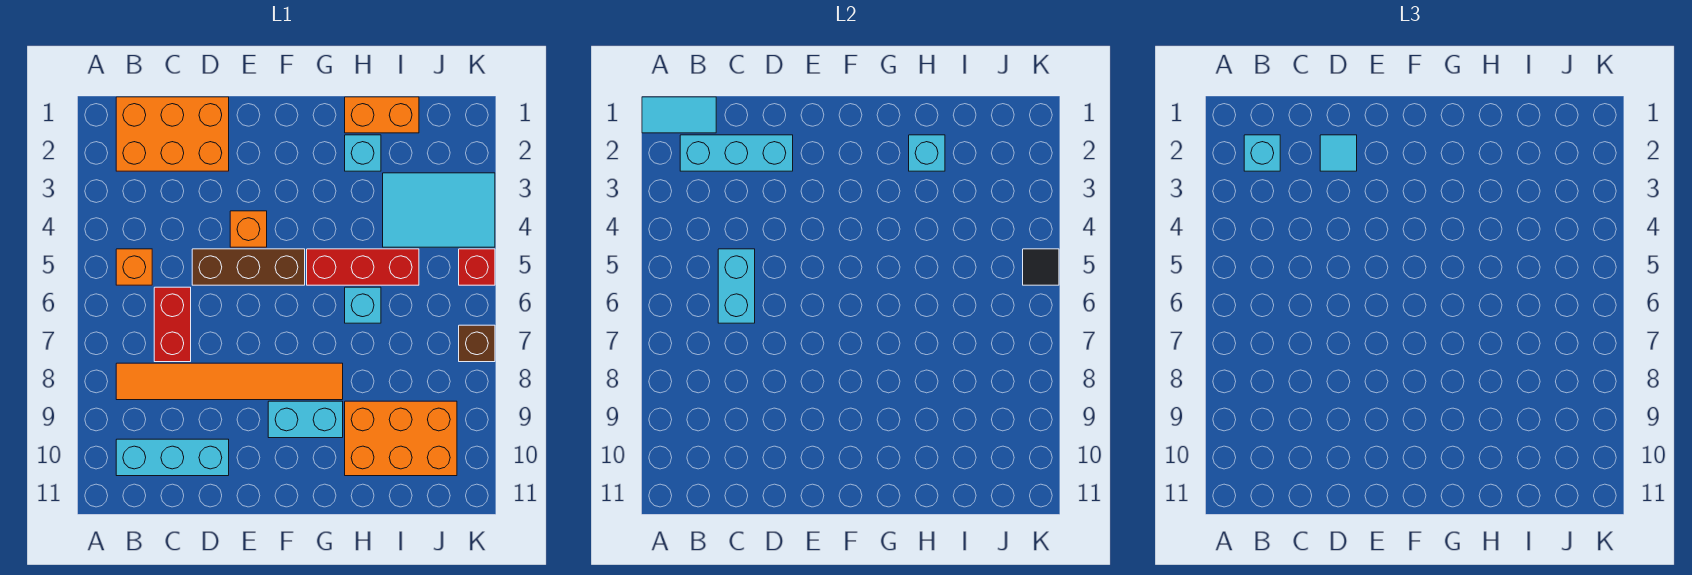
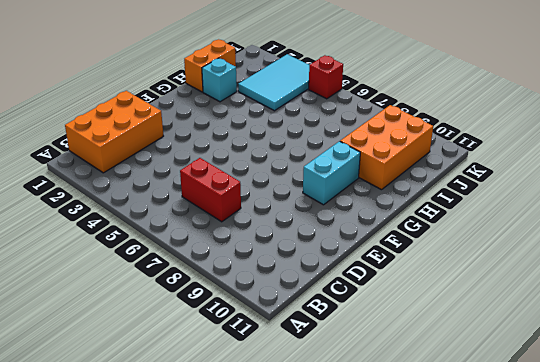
none -> orange brick B5 level 1
none -> orange tile B8:G8 level 1
none -> cyan brick B10:D10 level 1

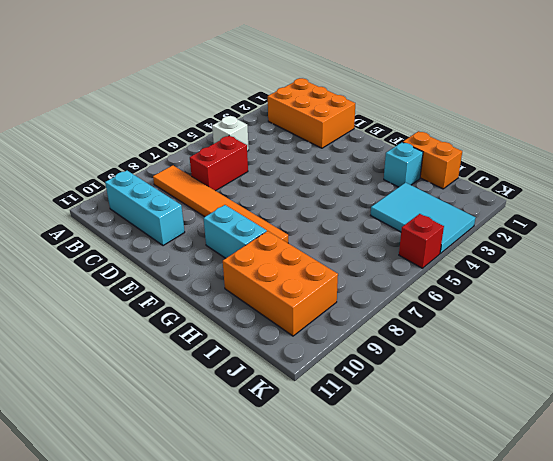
white brick B5 level 1 -> orange brick B5 level 1
none -> brown brick D5:F5 level 1
none -> orange brick E4 level 1
none -> red brick G5:I5 level 1

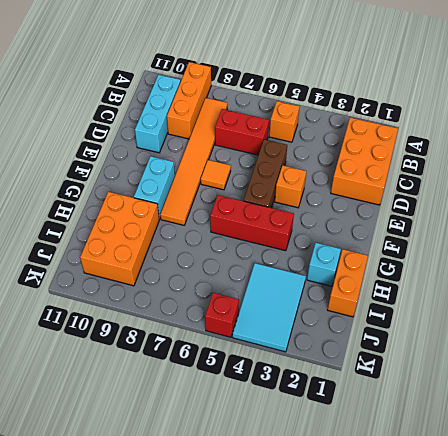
orange brick A9:C9 level 1 -> none
orange tile E7 level 1 -> none
red brick G4:G6 level 1 -> red brick G5:I5 level 1
none -> cyan brick H6 level 1
none -> brown brick K7 level 1
none -> cyan tile A1:B1 level 2

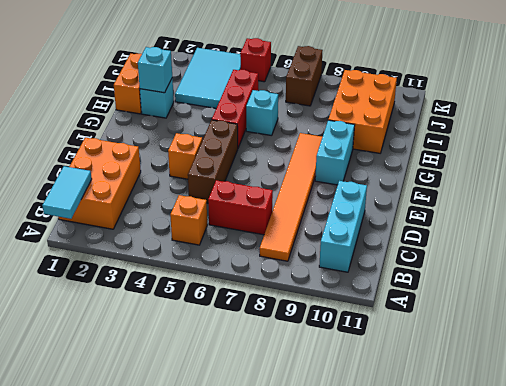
brown brick J7:K7 level 1 -> brown brick K7 level 1
none -> cyan brick B2:D2 level 2
none -> cyan brick C5:C6 level 2
none -> black tile K5 level 2

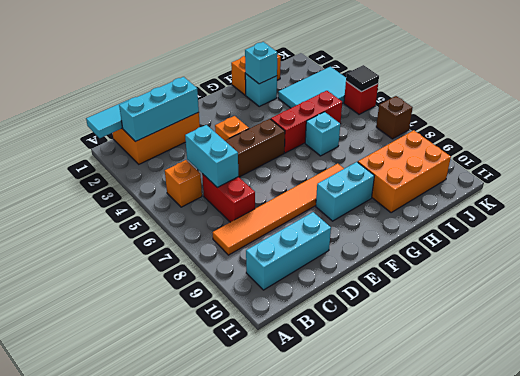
none -> cyan brick B2 level 3
none -> cyan tile D2 level 3

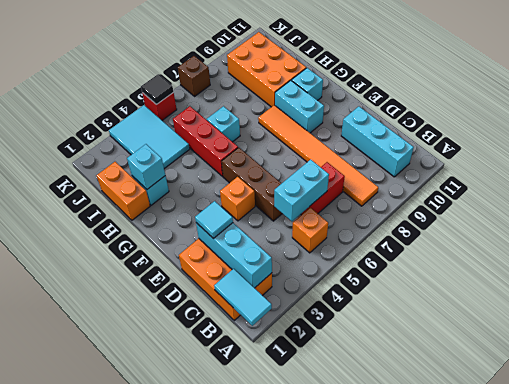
cyan brick G10 level 1 -> cyan brick B2 level 3

